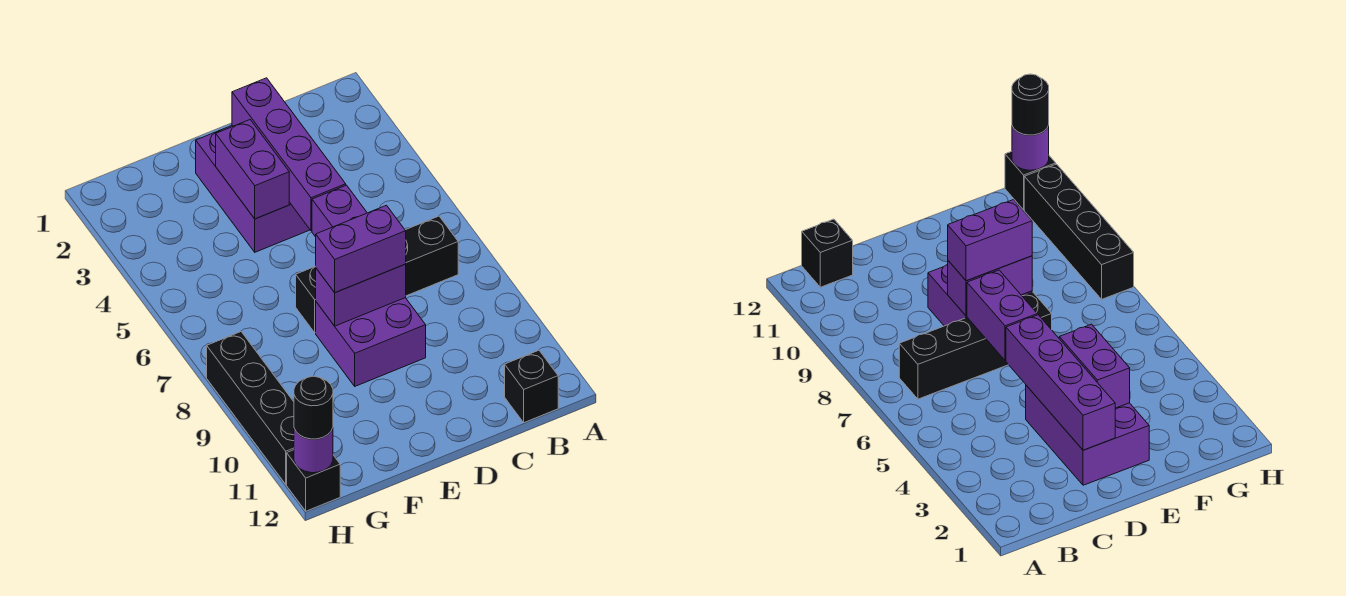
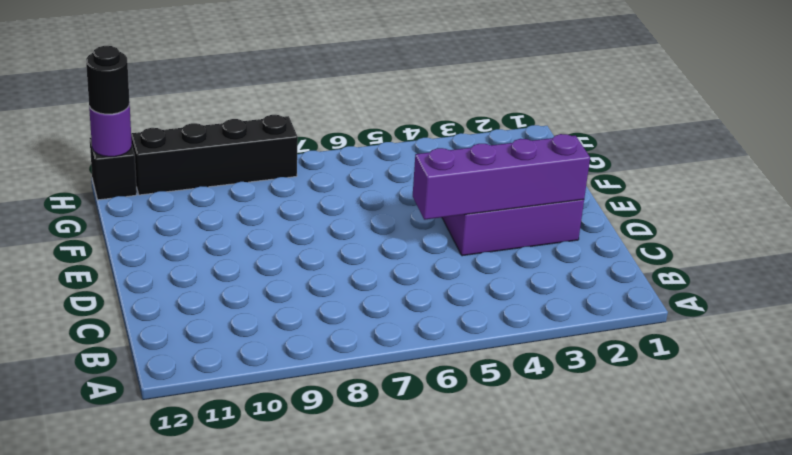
none -> black brick B7:E7 level 1
none -> black brick B12 level 1
none -> purple brick D8:E9 level 1

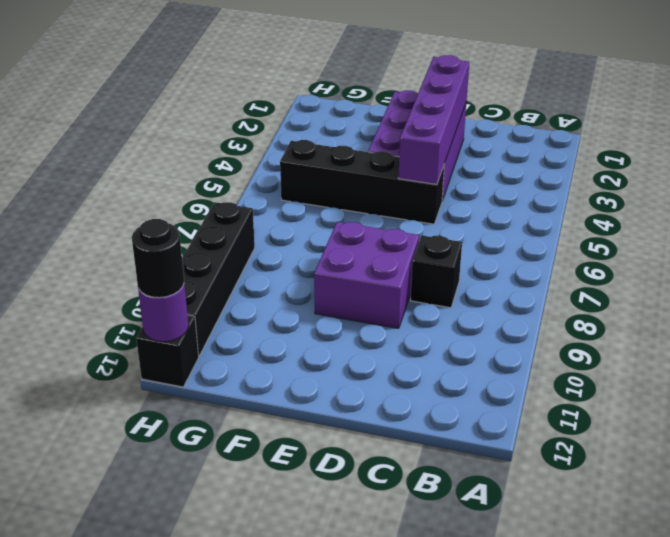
black brick C8 level 1 -> black brick B12 level 1
black brick D5:G5 level 1 -> black brick B7:E7 level 1
none -> purple brick D6:D7 level 2
none -> purple brick D8:E8 level 2
none -> purple brick E3:E4 level 2

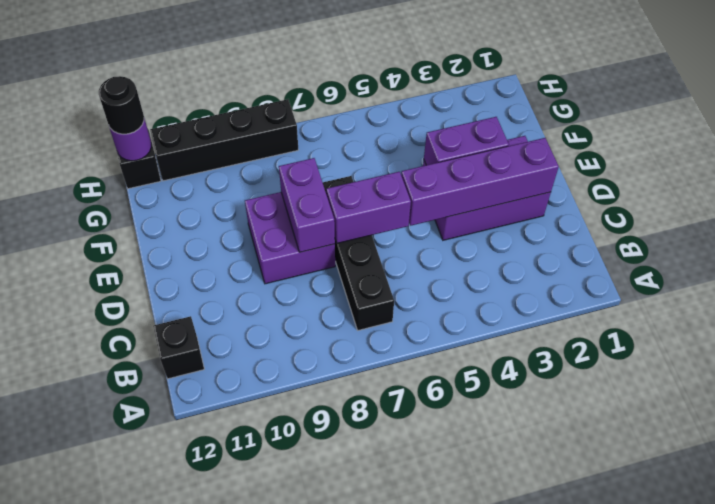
none -> purple brick D8:E8 level 3

